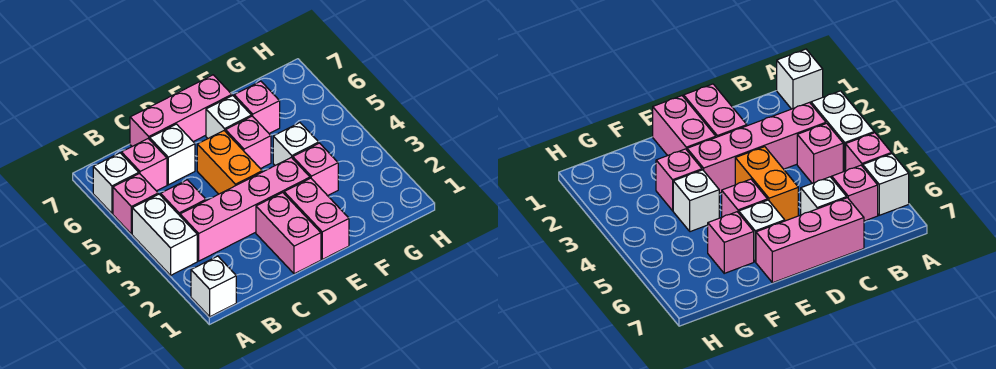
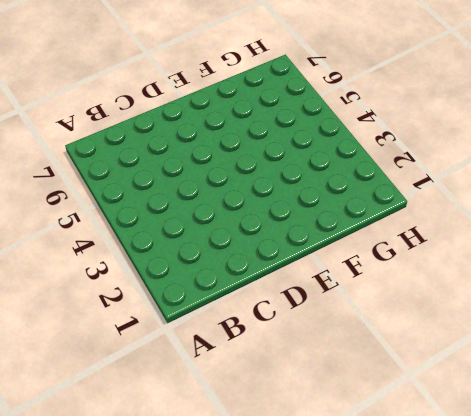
none -> white brick A1 level 1
none -> white brick A3:A4 level 1
none -> pink brick A5 level 1

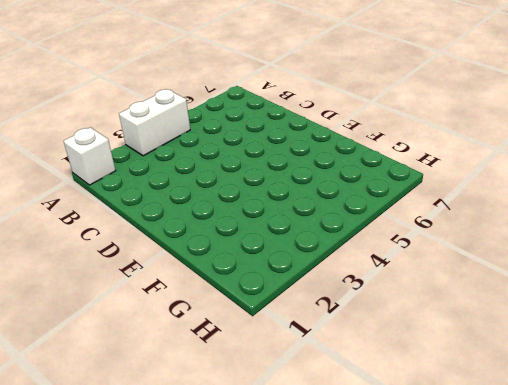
none -> pink brick A5 level 1
none -> white brick A6 level 1
none -> pink brick B3:E3 level 1

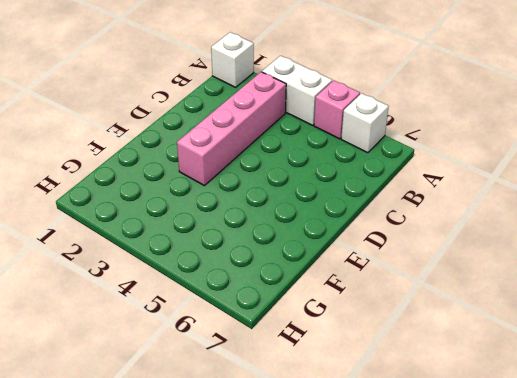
none -> pink brick B4 level 1
none -> pink brick B6 level 1
none -> white brick C6 level 1

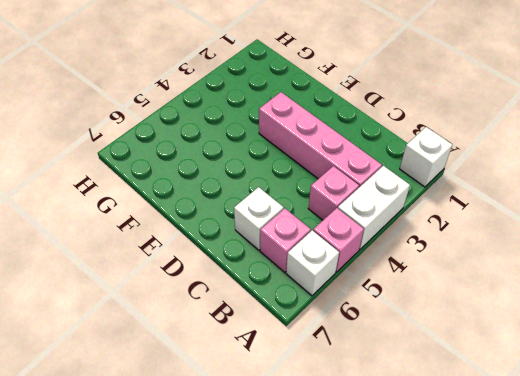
none -> pink brick C7:E7 level 1
none -> pink brick D1:D2 level 1
none -> orange brick D4:D5 level 1

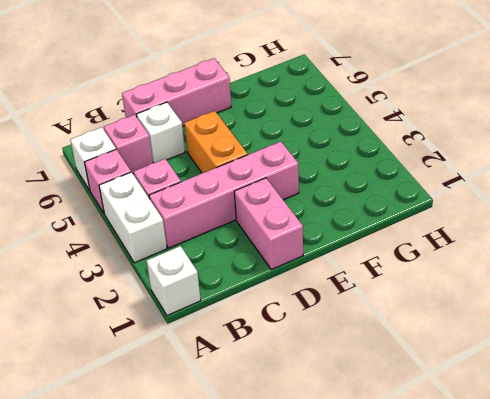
none -> pink brick E1:E2 level 1
none -> pink brick E5 level 1
none -> white brick E6 level 1

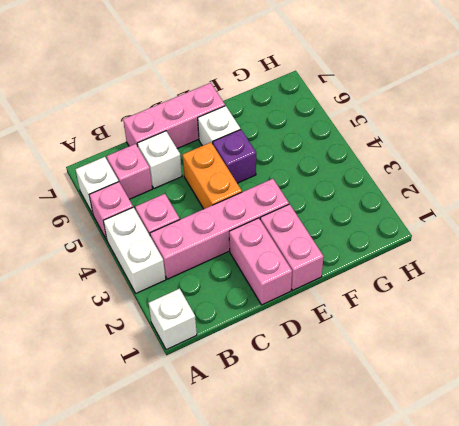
purple brick E5 level 1 -> pink brick E5 level 1
none -> pink brick F3 level 1
none -> white brick F4 level 1
none -> pink brick F6 level 1

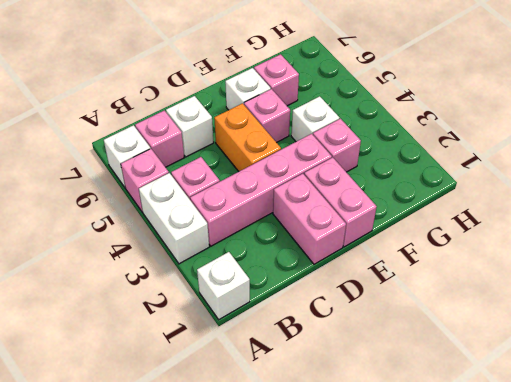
none -> pink brick C7:E7 level 1

